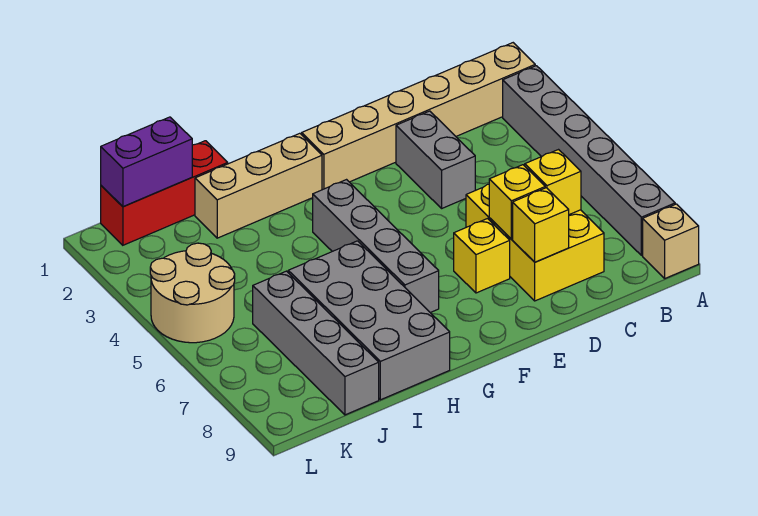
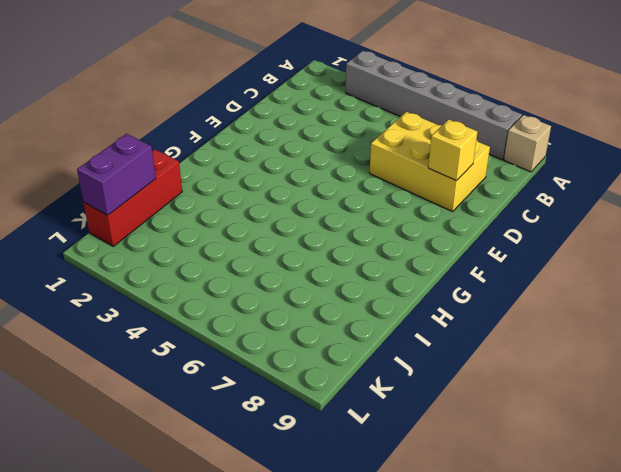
none -> tan brick A2:F2 level 1
none -> grey brick D3:D4 level 1
none -> yellow brick E7 level 1

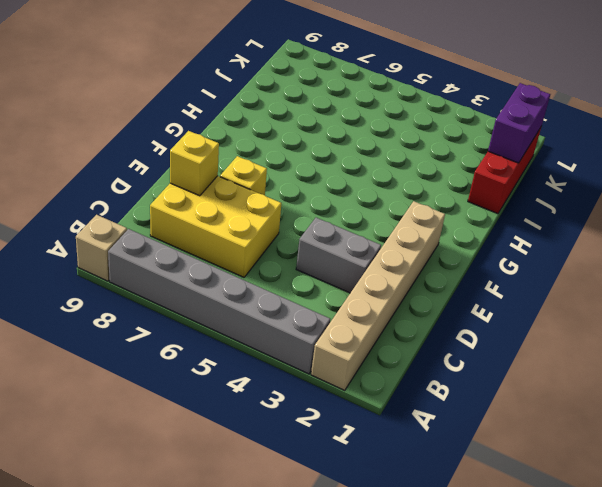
none -> tan brick G2:I2 level 1
none -> grey brick G4:G7 level 1
none -> grey brick H6:I9 level 1

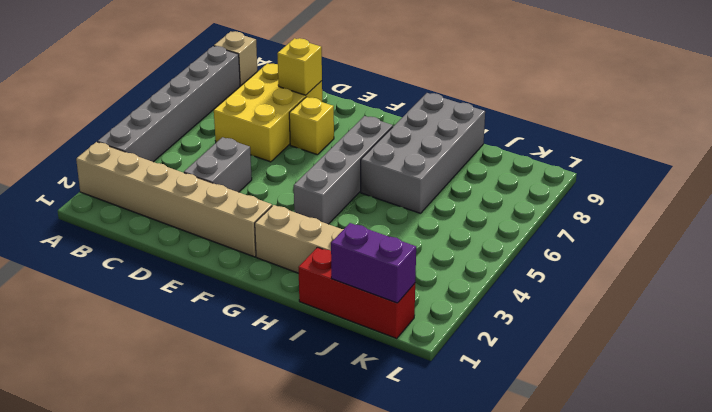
none -> grey brick J6:J9 level 1
none -> tan round brick K4:L5 level 1
none -> yellow brick C7 level 2

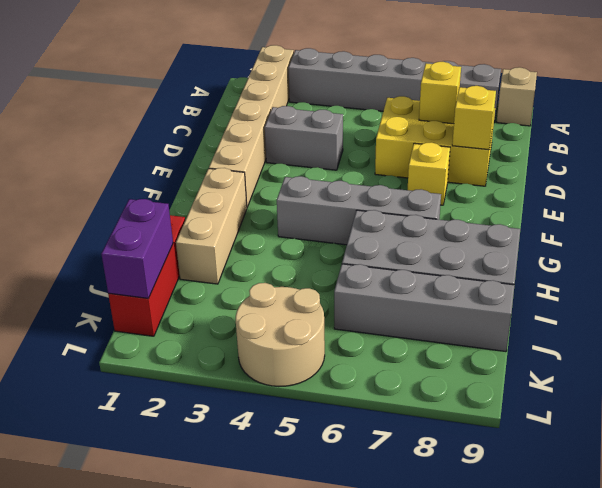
none -> yellow brick D7 level 2

